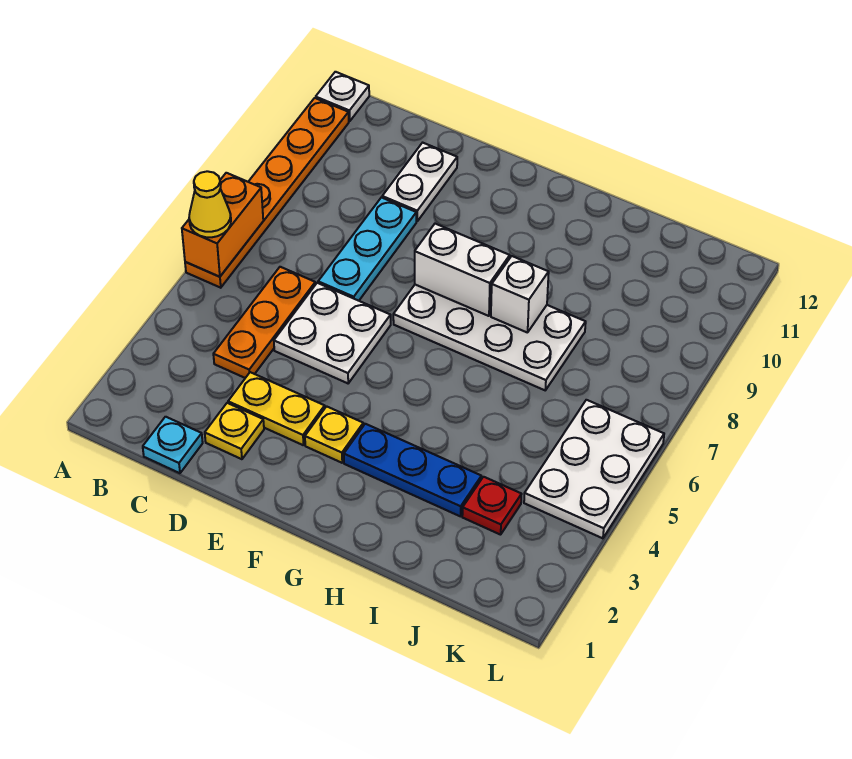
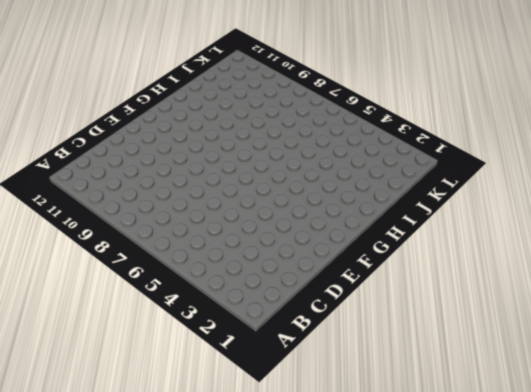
none -> orange plate A6:A11 level 1
none -> white plate A12 level 1
none -> cyan plate C1 level 1

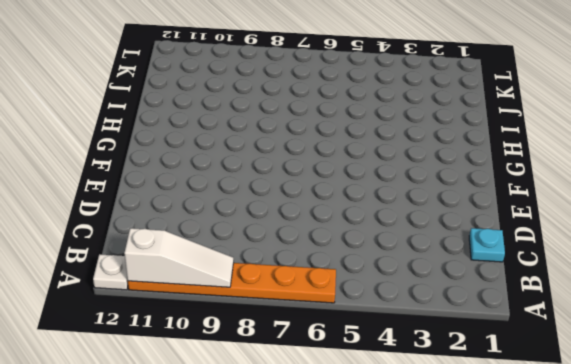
white slope A9:A11 level 2 top 11 -> none
none -> orange plate C4:C6 level 1
none -> yellow plate D2 level 1
none -> yellow plate D3:E3 level 1

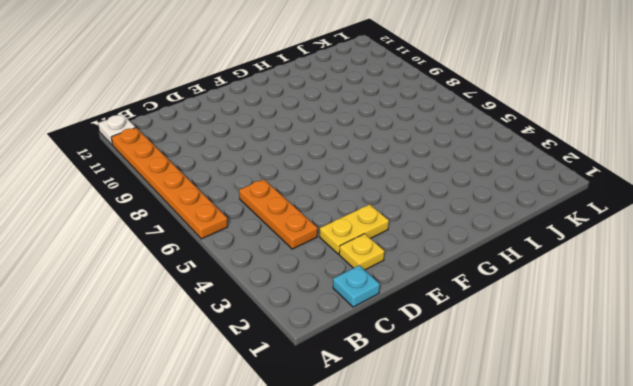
none -> white plate D5:E6 level 1
none -> cyan plate D7:D9 level 1
none -> white plate D10:D11 level 1

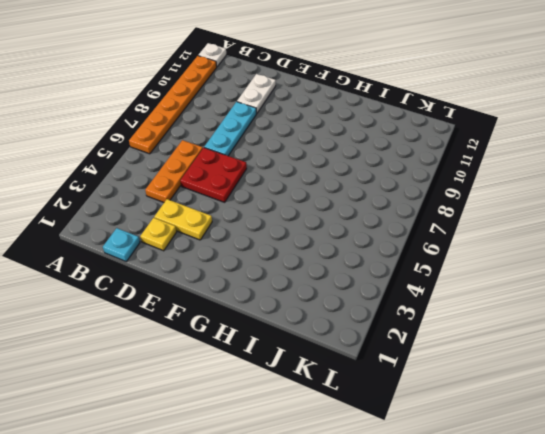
red plate D5:E6 level 1 -> white plate D5:E6 level 1
none -> yellow plate F3 level 1
none -> white plate F7:I8 level 1
none -> blue plate G3:I3 level 1

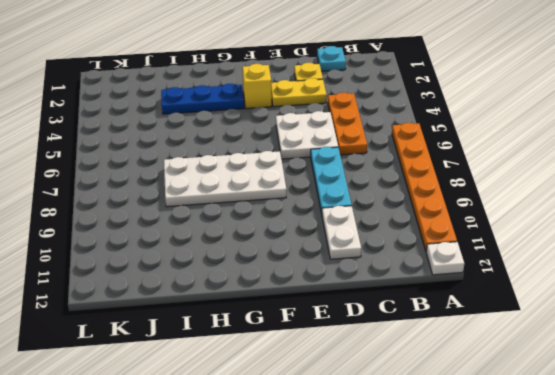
yellow brick F3 level 1 -> yellow plate F3 level 1
none -> red plate J3 level 1
none -> white plate K4:L6 level 1
none -> orange brick A6:A7 level 2

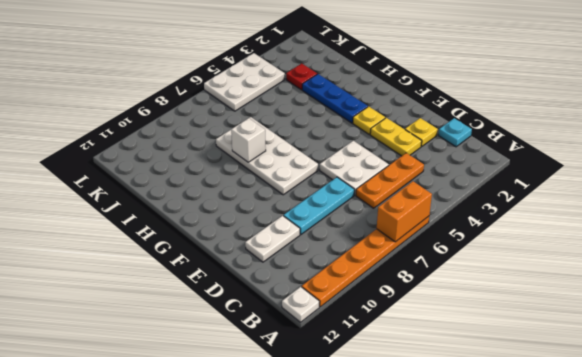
none -> white brick F8:G8 level 2
none -> yellow cone A6 level 3

